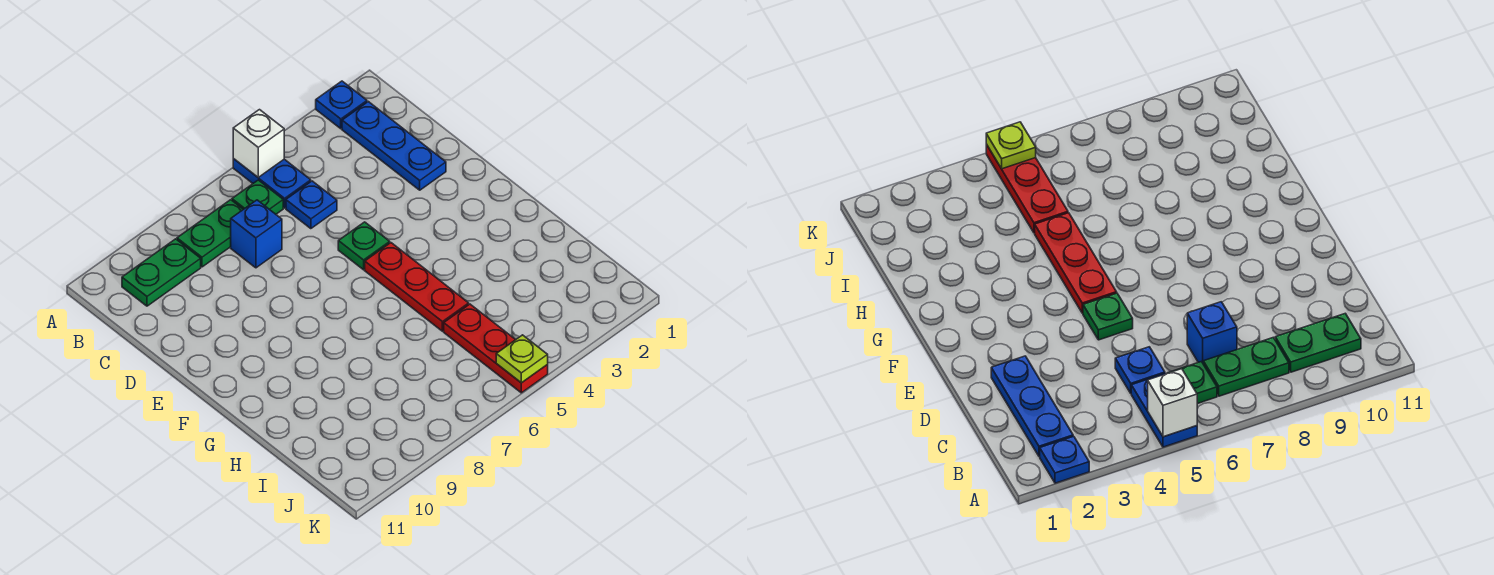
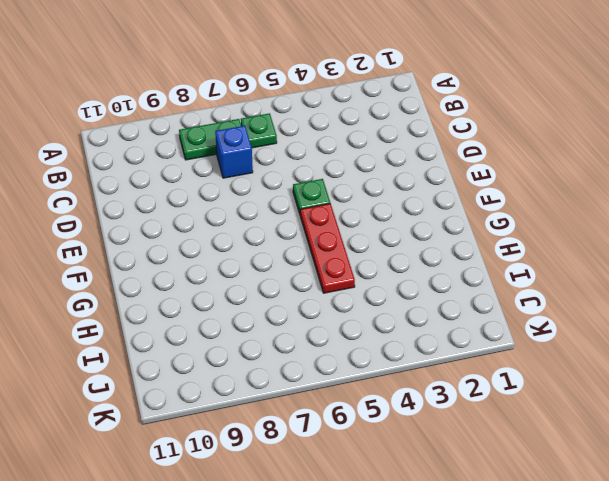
none -> blue plate A2 level 1
none -> blue plate A5:B5 level 1
none -> blue plate B2:D2 level 1

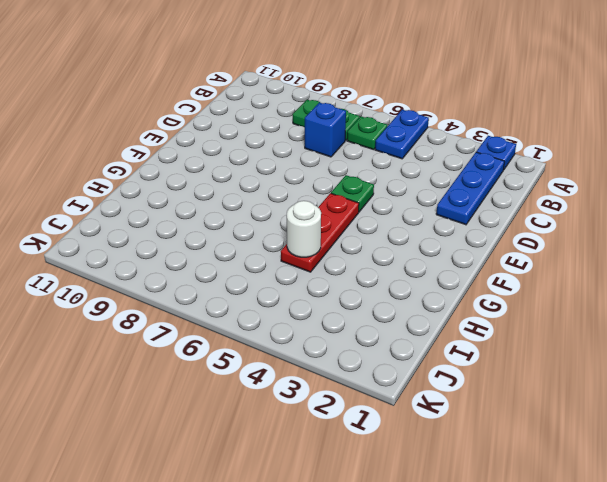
white round brick H5 level 2 -> none
none -> green plate B9:B10 level 1
none -> blue plate C5 level 1
none -> red plate I5:K5 level 1

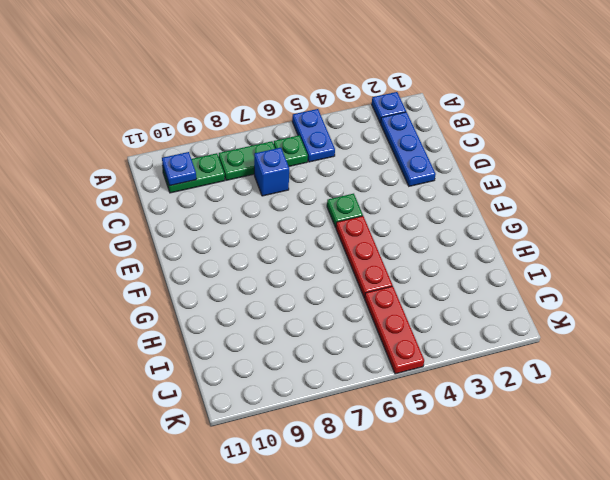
blue plate B10 level 2 -> blue plate C5 level 1
none -> white brick A5 level 2
none -> lime plate K5 level 2

